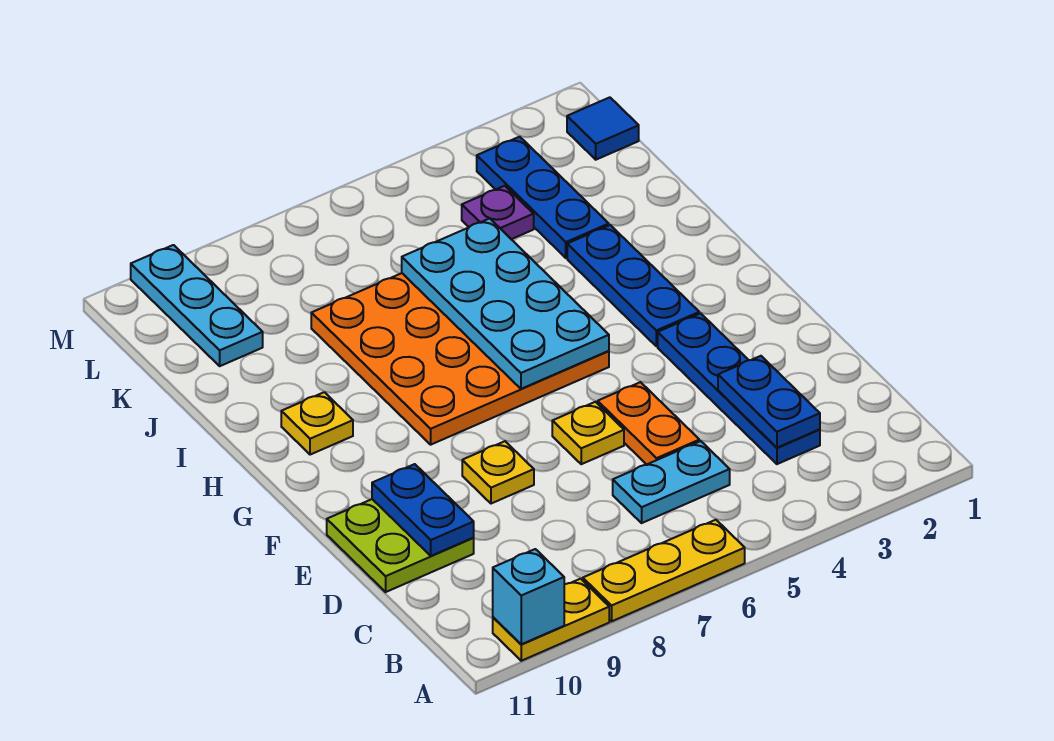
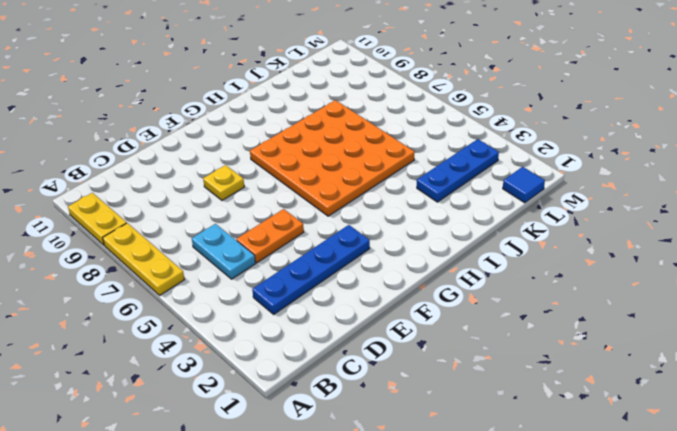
none -> lime plate D10:E11 level 1
none -> yellow plate E6 level 1
none -> blue plate G3:I3 level 1

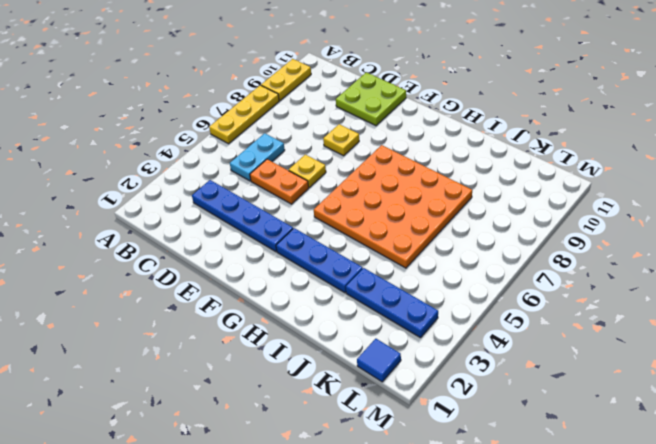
none -> yellow plate H10 level 1
none -> purple plate K4 level 1
none -> cyan plate K10:M10 level 1

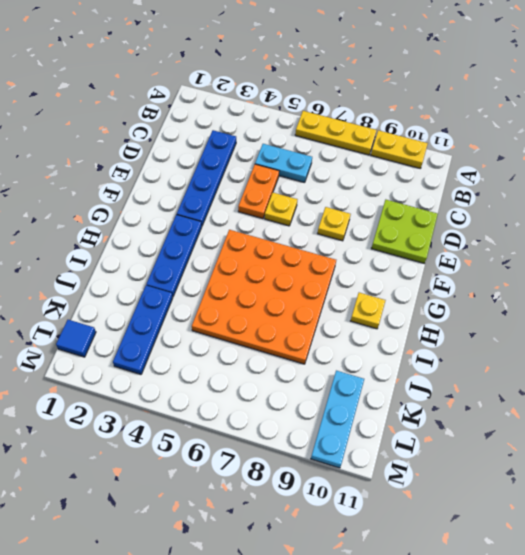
none -> purple plate K4 level 1
none -> cyan brick A10 level 2
none -> blue plate C3:D3 level 2

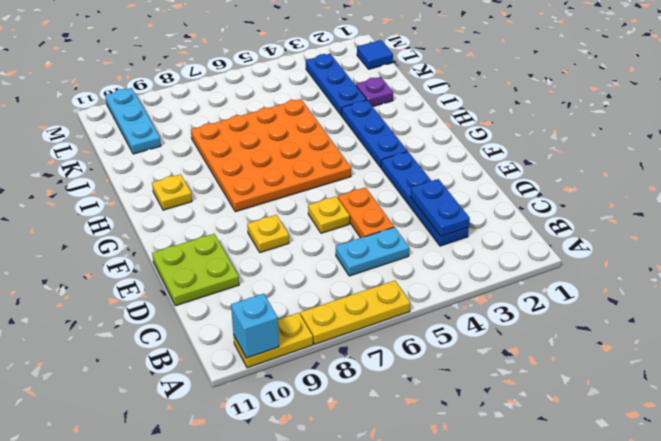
purple plate J2 level 1 -> purple plate K4 level 1
none -> blue plate D10:E10 level 2
none -> cyan plate G5:J6 level 2

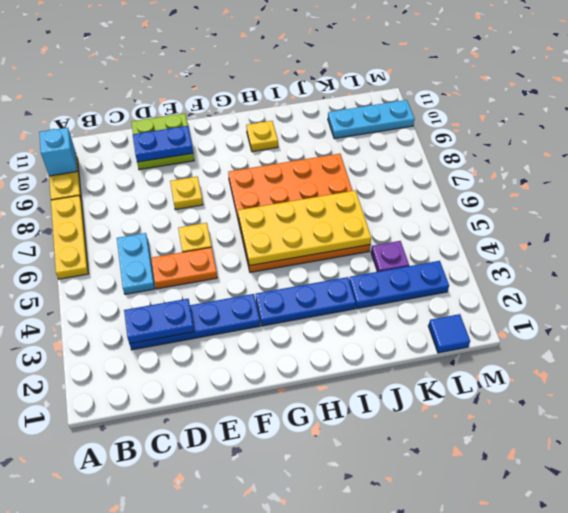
yellow plate G5:J6 level 2 -> cyan plate G5:J6 level 2

